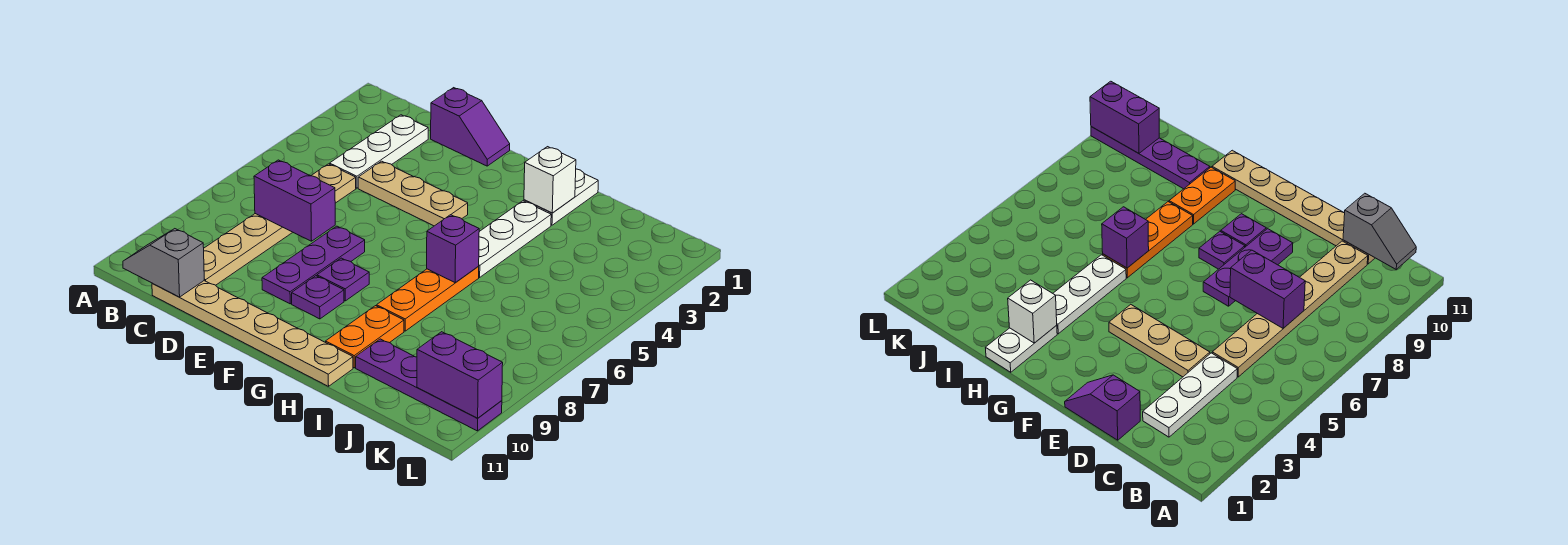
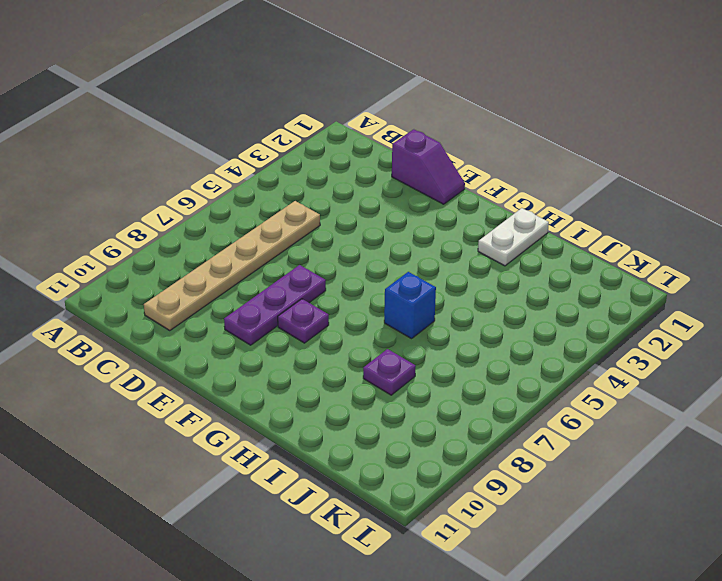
blue brick H6 level 1 -> orange plate H6:H8 level 1
purple plate I8 level 1 -> purple plate F9 level 1
none -> white plate C2:C4 level 1
none -> tan plate C11:H11 level 1
none -> tan plate D4:F4 level 1

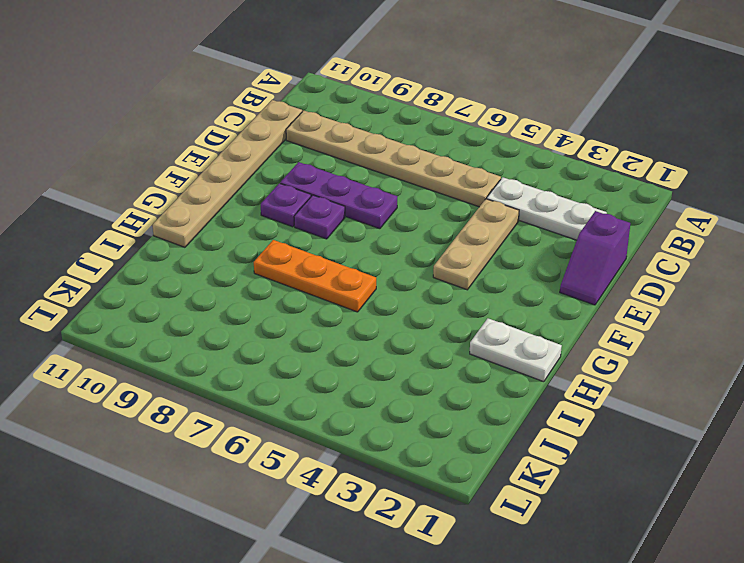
none -> white plate H3:H5 level 1
none -> orange plate H9:H10 level 1
none -> purple plate I10:L10 level 1

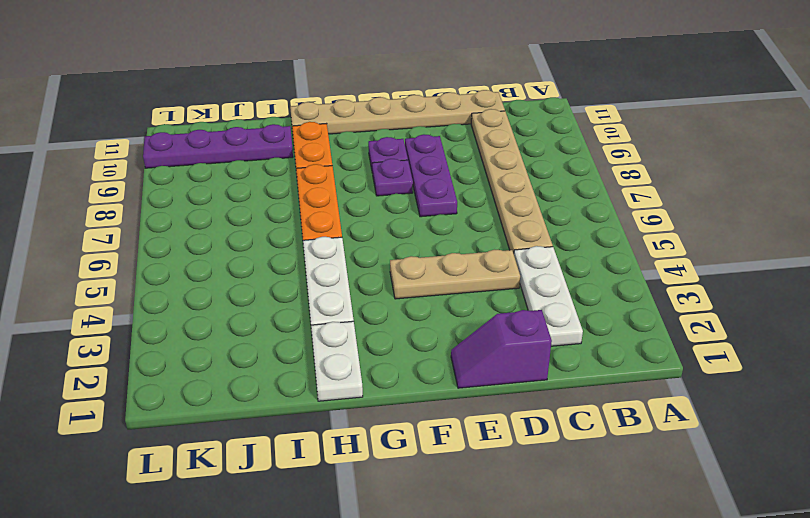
none -> grey slope B11:C11 level 2 top C
none -> purple brick C7:D7 level 2
none -> white brick H2 level 2

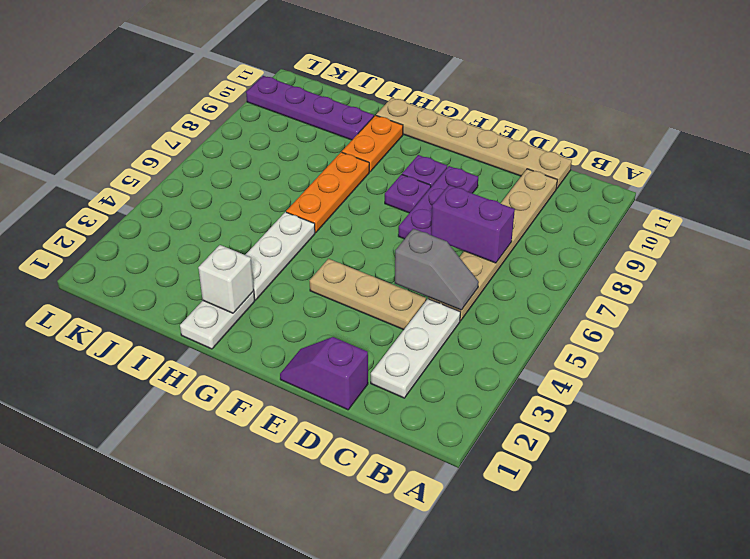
grey slope C5:D5 level 2 top D -> grey slope B11:C11 level 2 top C
none -> purple brick H6 level 2
none -> purple brick K10:L10 level 2

